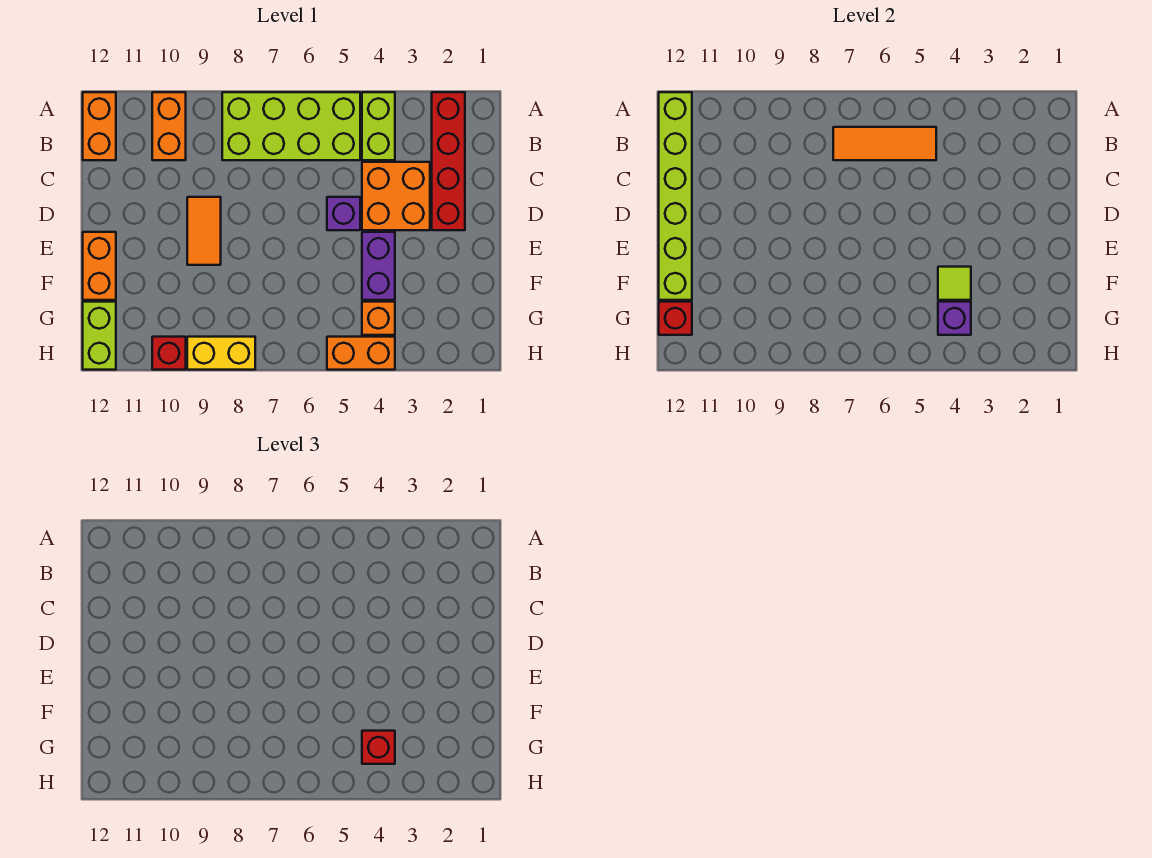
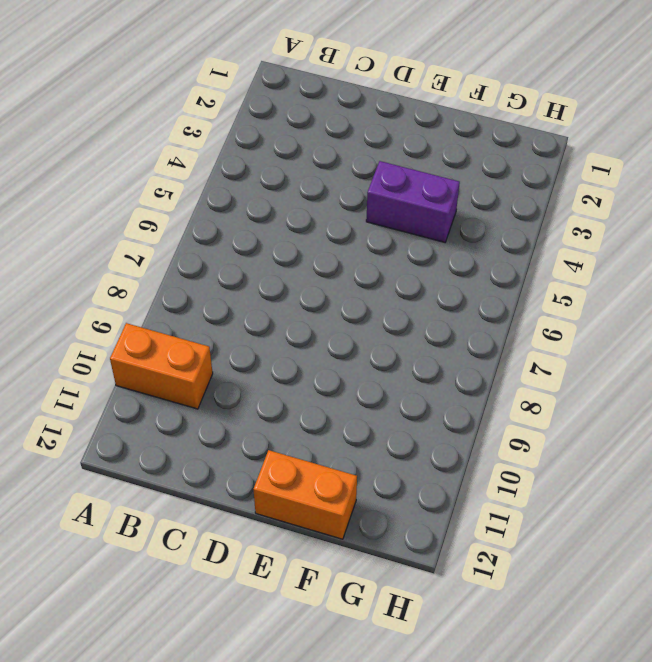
none -> red brick A2:D2 level 1
none -> lime brick A4:B4 level 1
none -> lime brick A5:B8 level 1

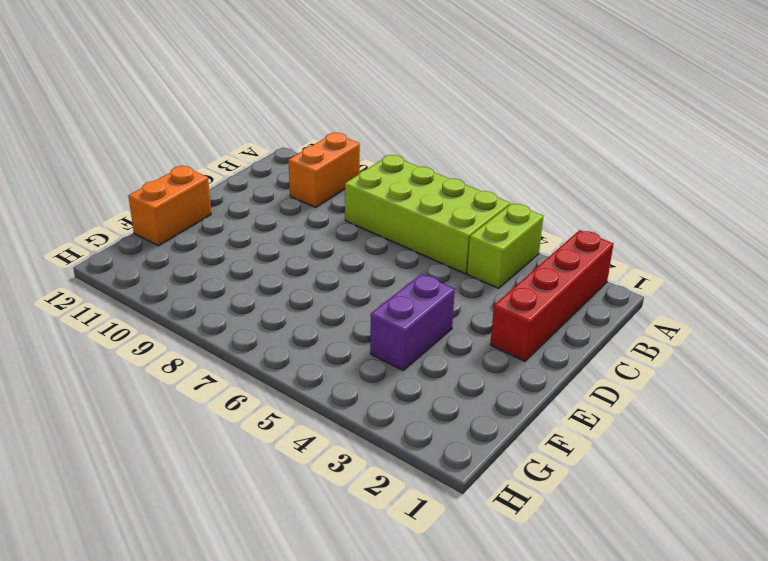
none -> orange brick A12:B12 level 1
none -> orange brick C3:D4 level 1
none -> purple brick D5 level 1

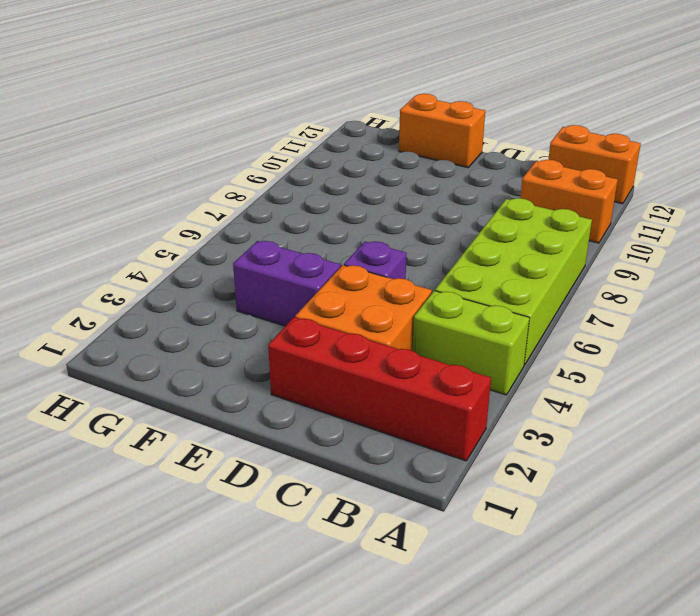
none -> orange tile D9:E9 level 1
none -> orange brick G4 level 1
none -> lime brick G12:H12 level 1

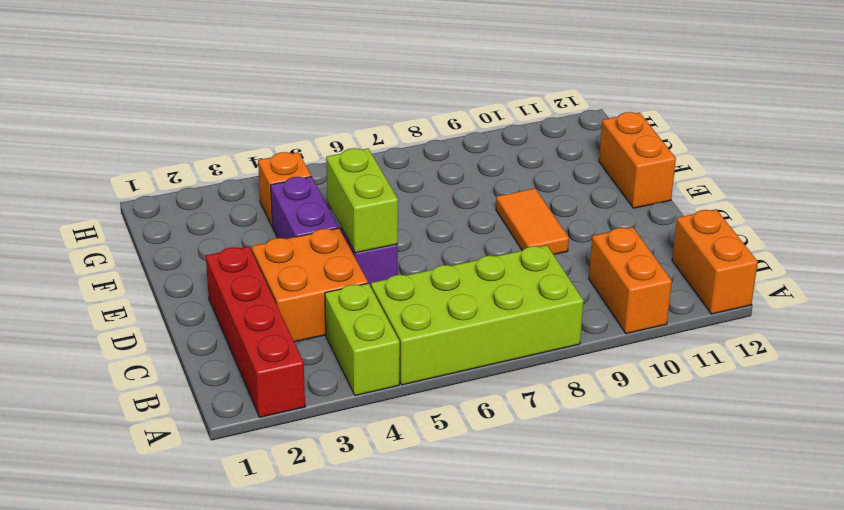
lime brick D5:E5 level 2 -> lime brick G12:H12 level 1
none -> orange brick H4:H5 level 1
none -> yellow brick H8:H9 level 1
none -> red brick H10 level 1

